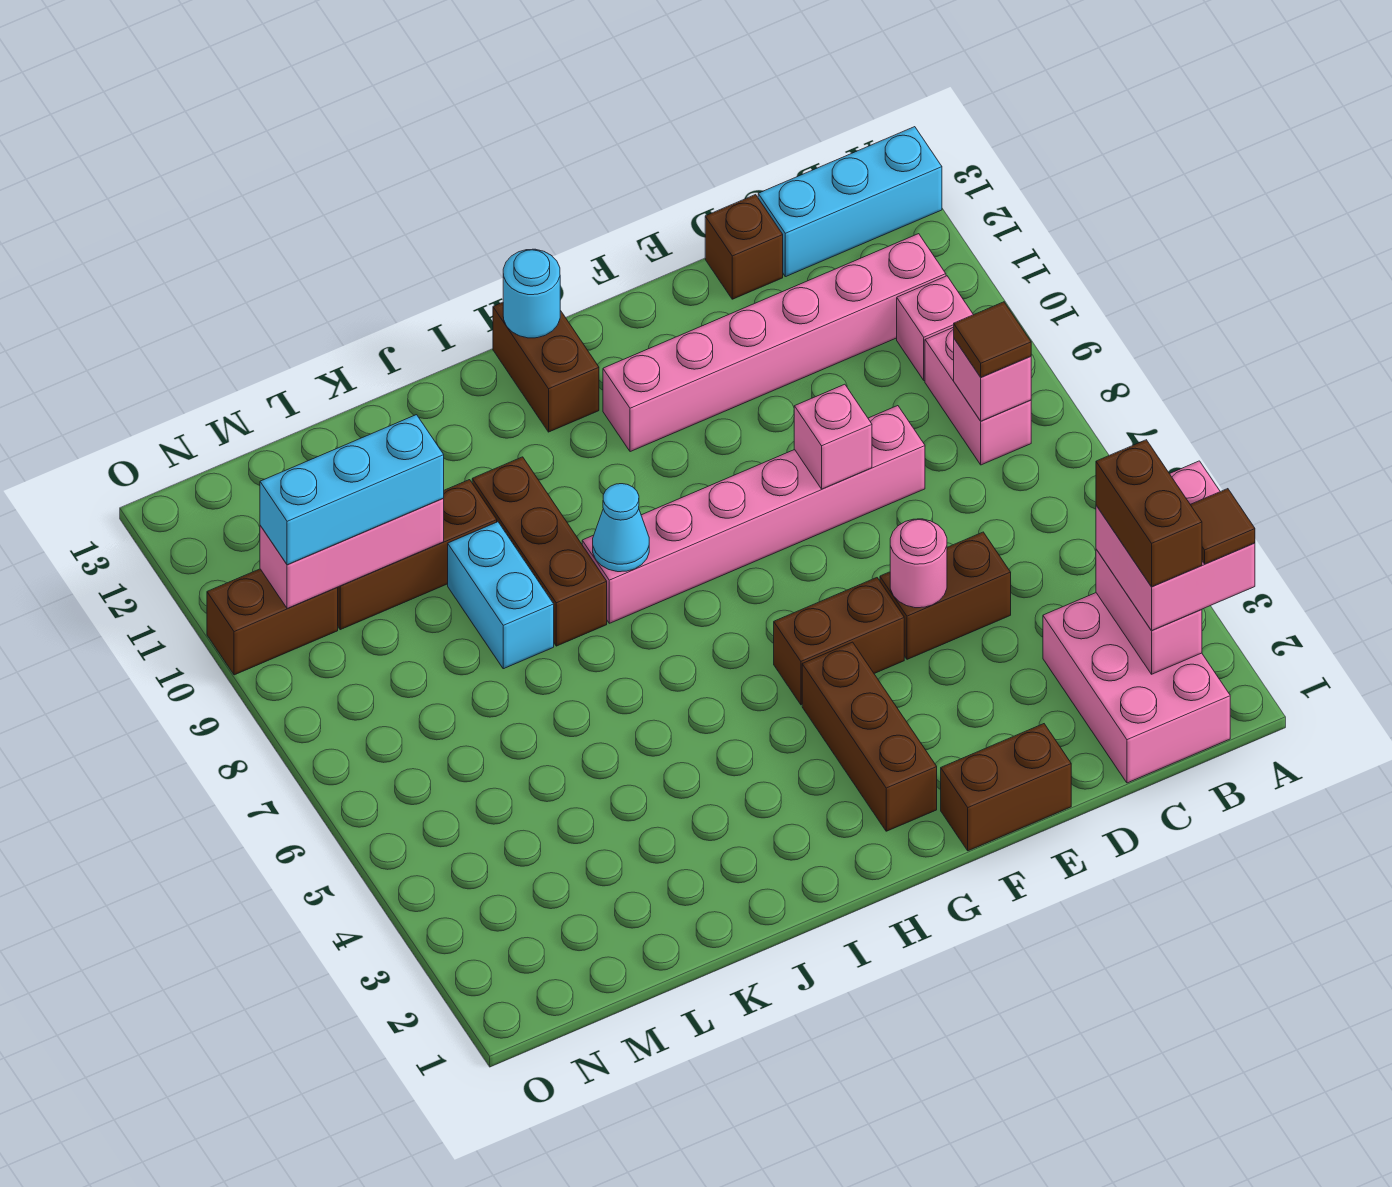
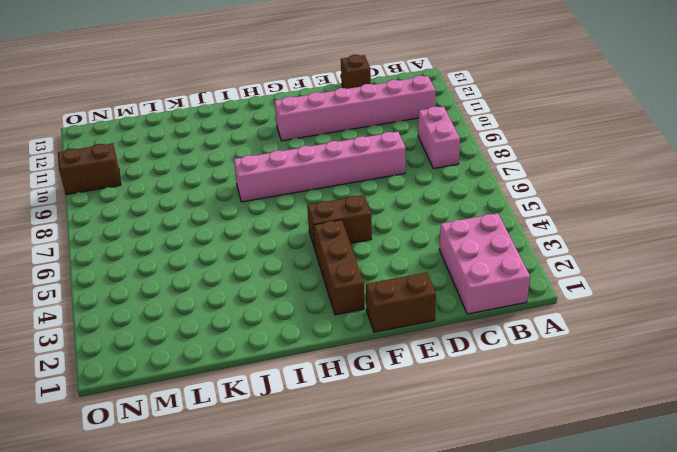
none -> cyan brick A13:C13 level 1
none -> pink brick B10 level 1
none -> brown brick D5:E5 level 1

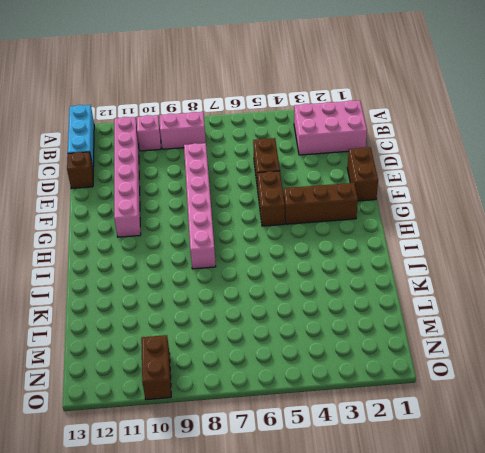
none -> brown brick H12:H13 level 1
none -> brown brick J8:J10 level 1
none -> cyan brick K8:K9 level 1

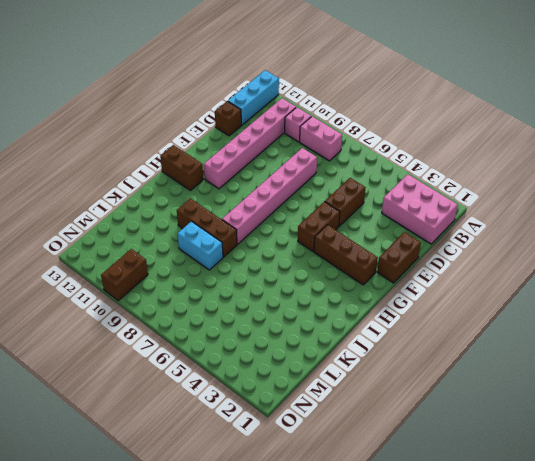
none -> brown brick K10:M10 level 1
none -> pink brick B2:B3 level 2
none -> pink brick B8 level 2

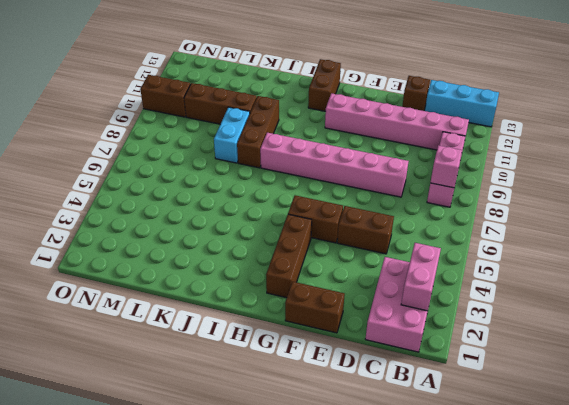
none -> pink round brick E5 level 2
none -> pink brick E8 level 2
none -> cyan round brick H13 level 2

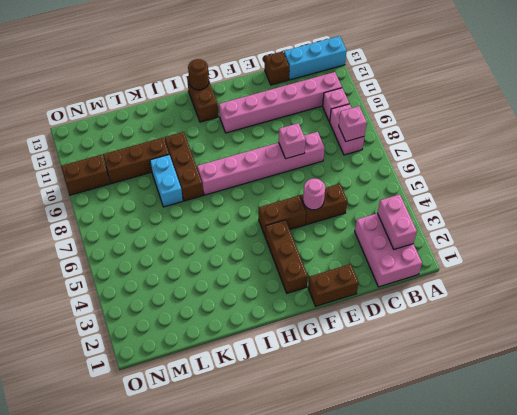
brown round brick H13 level 2 -> cyan round brick H13 level 2
none -> cyan cone I8 level 2
none -> pink brick L10:N10 level 2
none -> pink brick A2:B3 level 3

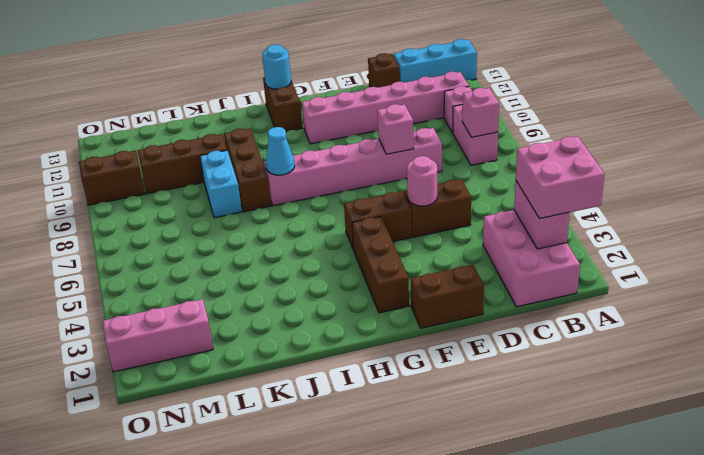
pink brick M2:O2 level 1 -> pink brick L10:N10 level 2
none -> brown tile B8 level 3
none -> cyan brick L10:N10 level 3
none -> brown tile A2 level 4

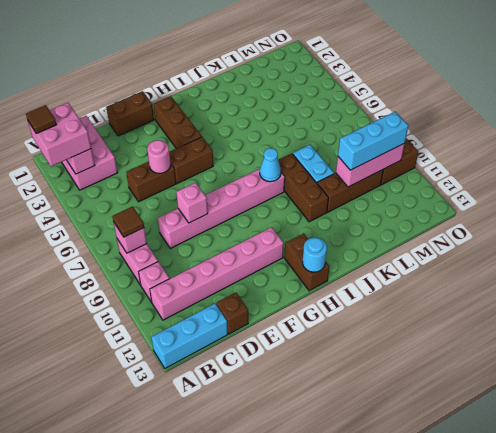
none -> brown brick B2:B3 level 4

